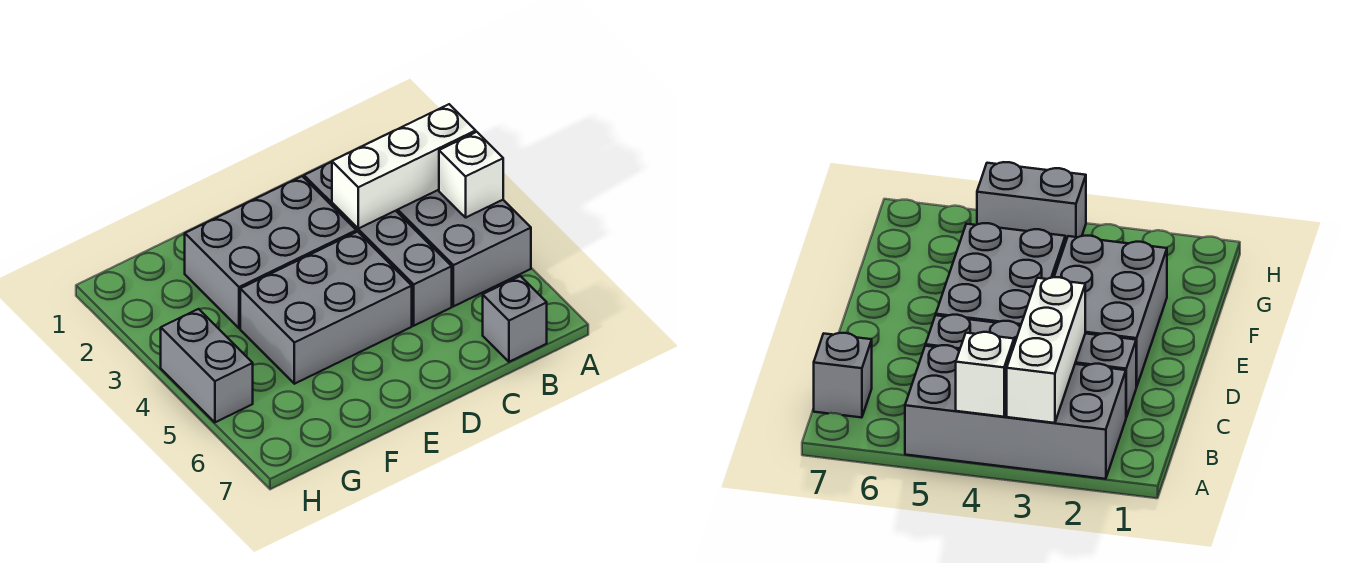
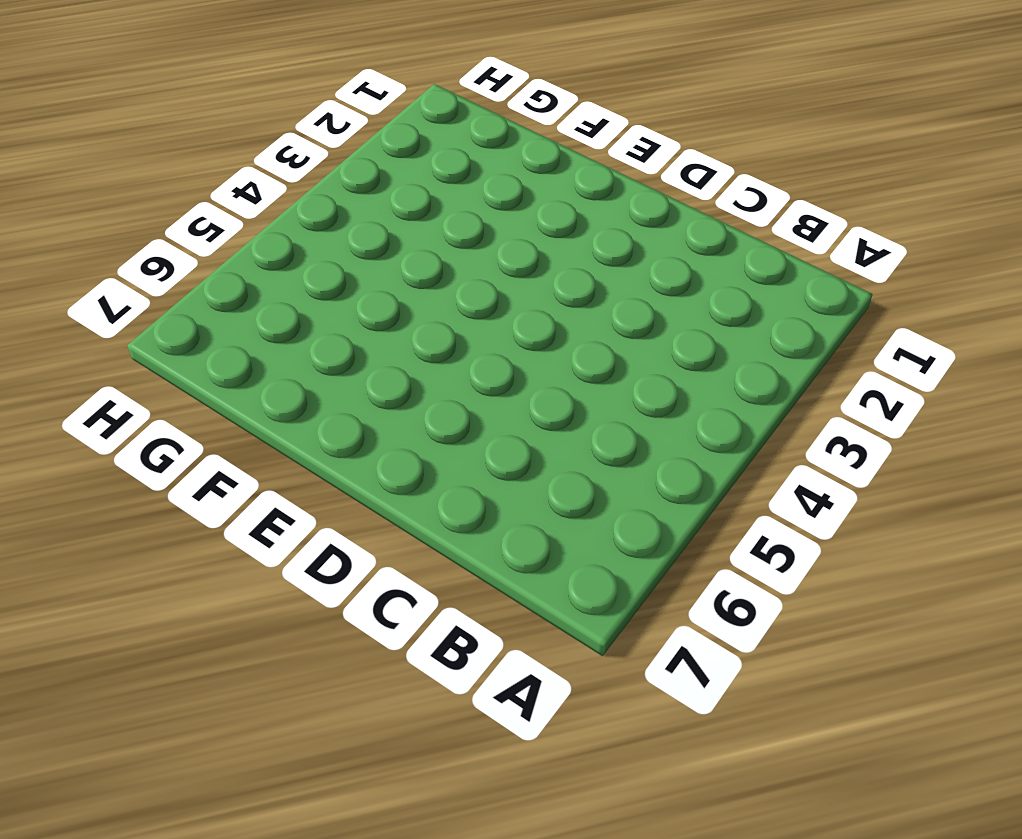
none -> grey brick A2:B5 level 1
none -> grey brick B7 level 1

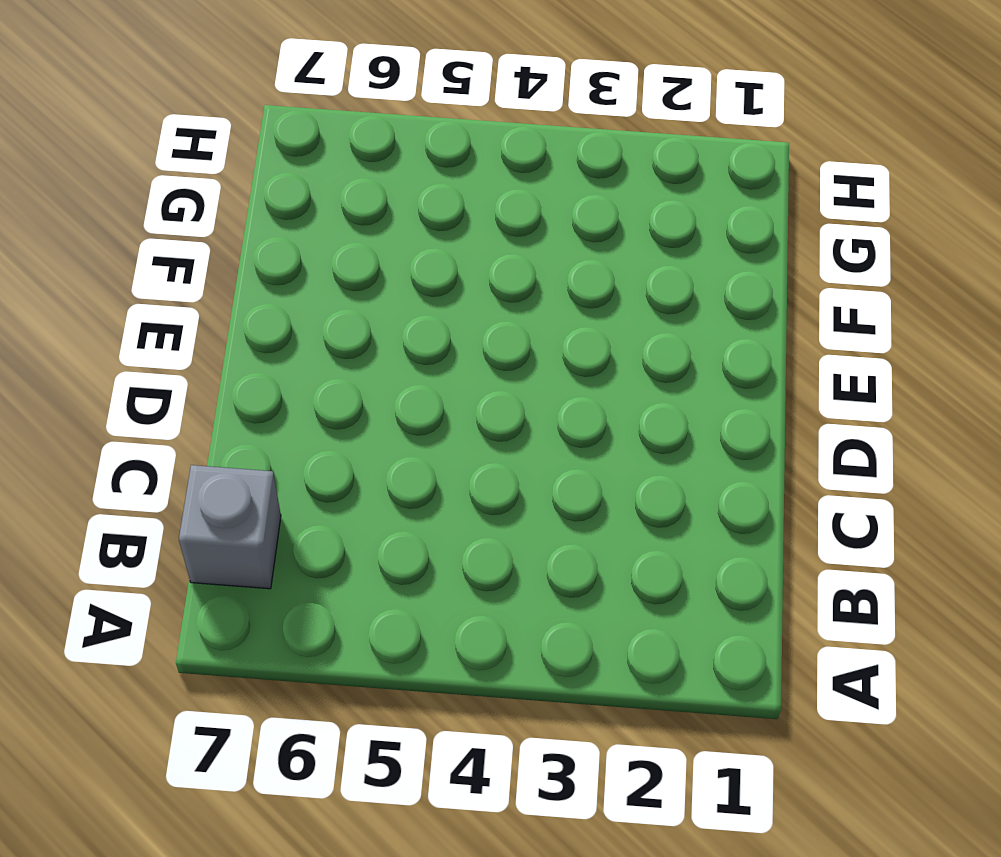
none -> grey brick A2:B5 level 1
none -> grey brick C2:C5 level 1

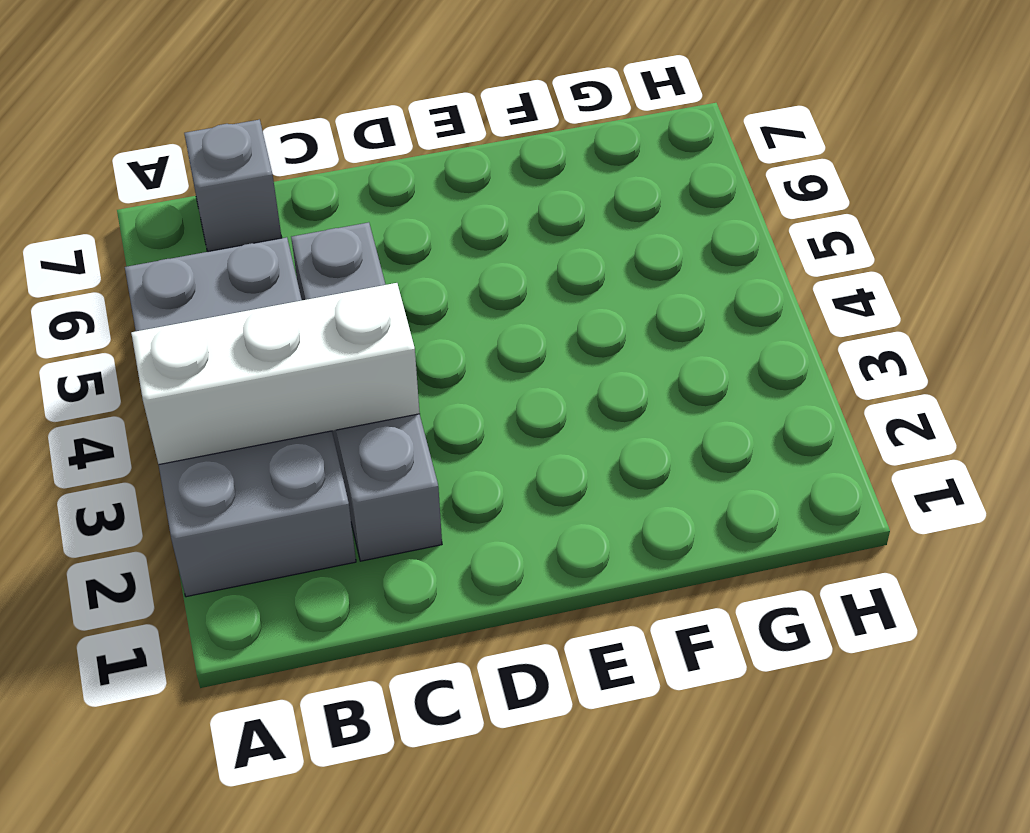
none -> grey brick D2:F3 level 1
none -> grey brick D4:F5 level 1

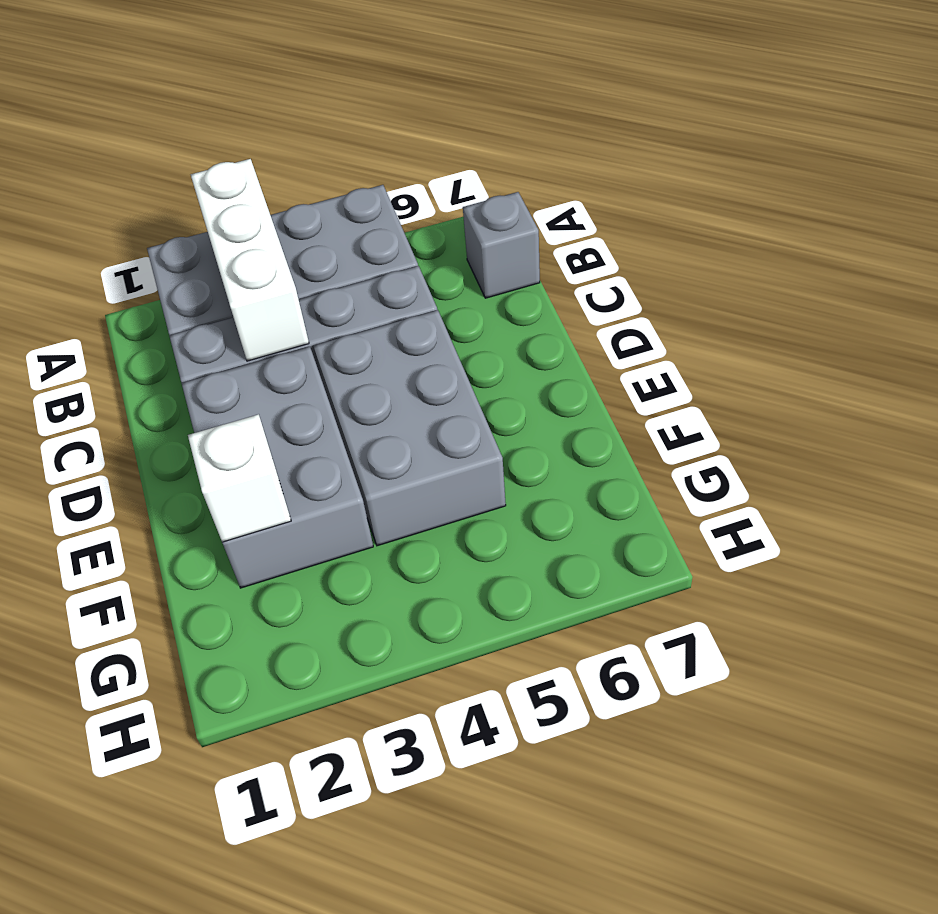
white brick F2 level 2 -> white brick A4 level 2
none -> grey brick H4:H5 level 1

